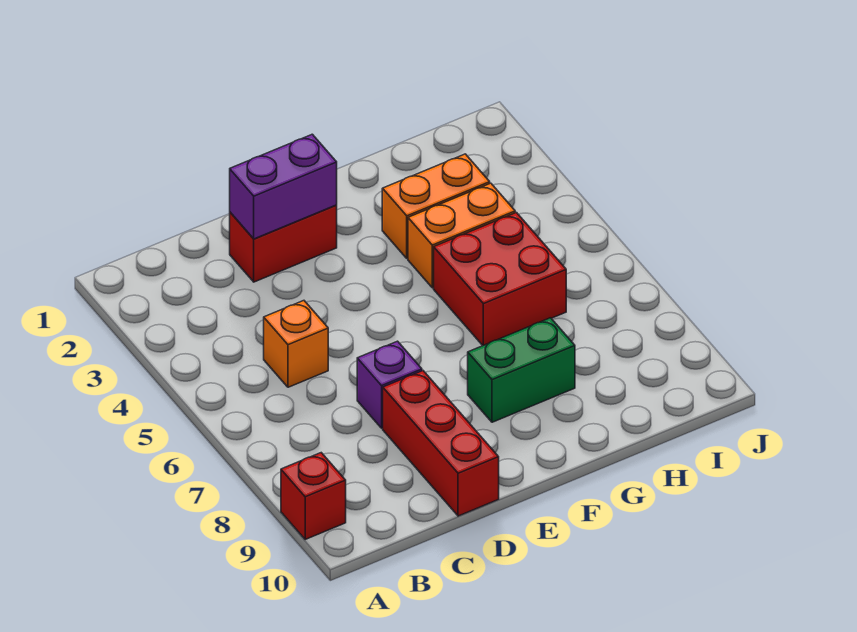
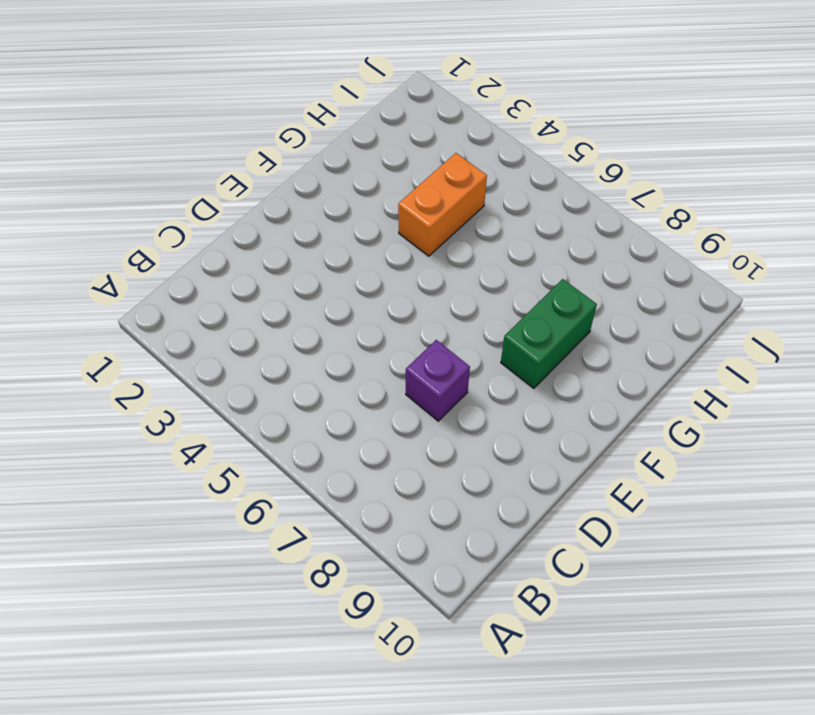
none -> red brick A9 level 1
none -> orange brick C5 level 1

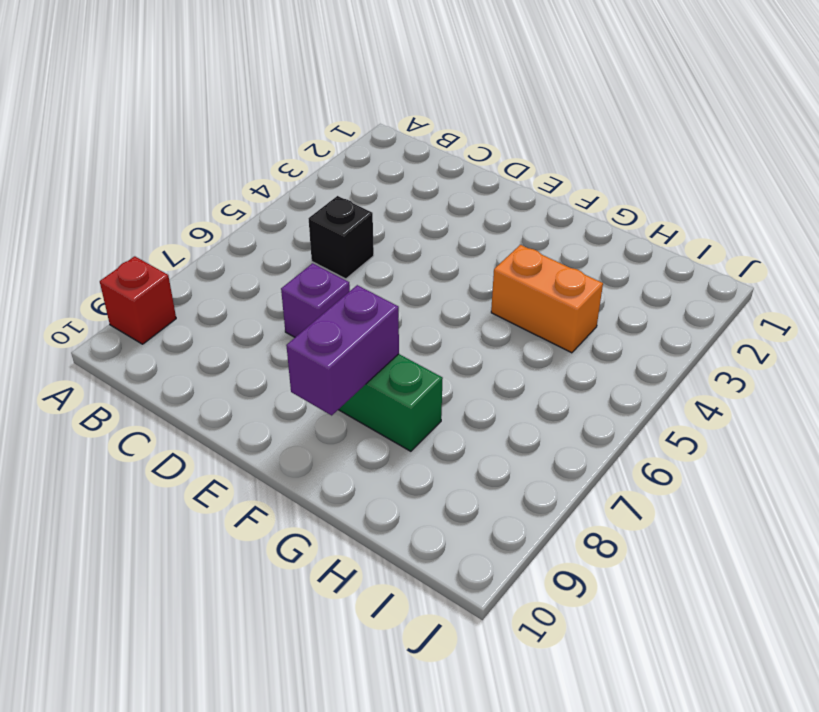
black brick C5 level 1 -> orange brick C5 level 1
purple brick F8:F9 level 2 -> purple brick D2:E2 level 2
none -> red brick D2:E2 level 1
none -> red brick D8:D10 level 1

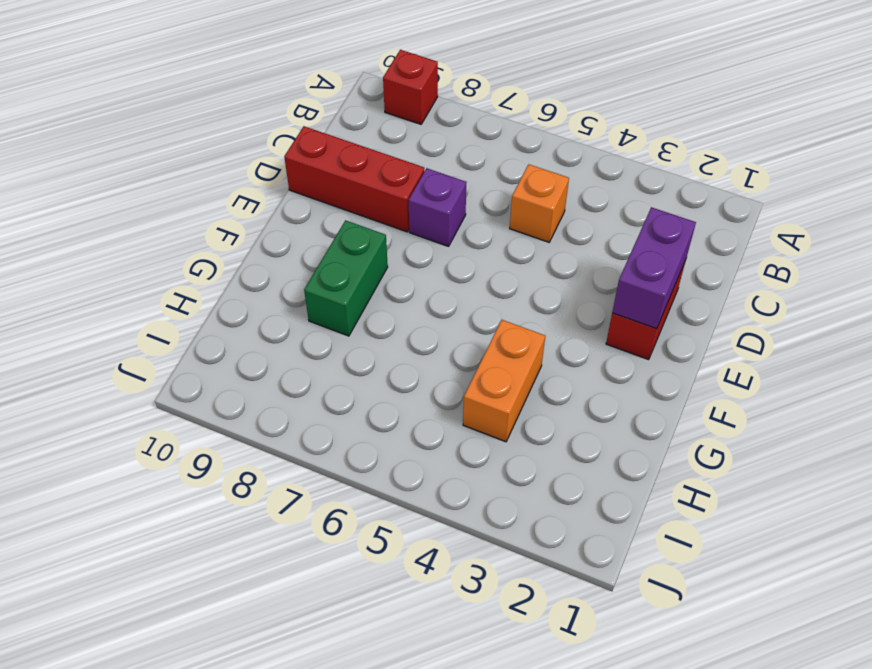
none -> orange brick G3:H3 level 1
none -> red brick G5:H6 level 1

